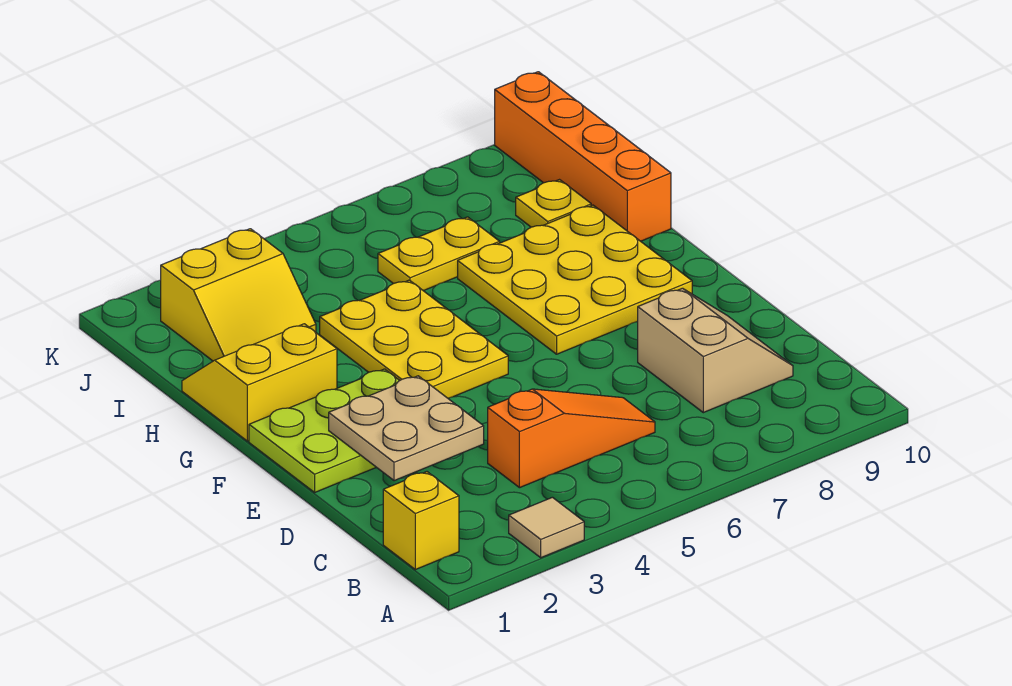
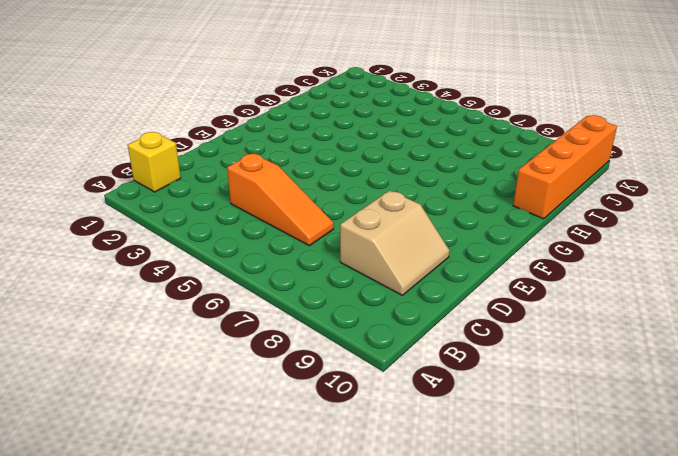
none -> tan tile A3 level 1
none -> lime plate E1:F3 level 1
none -> yellow plate F4:H5 level 1

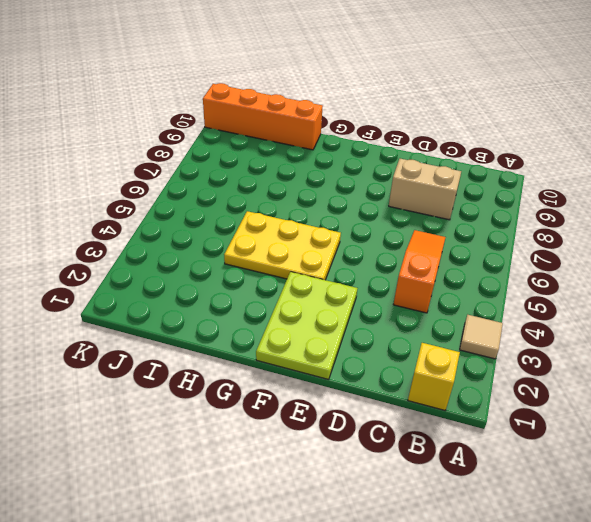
none -> yellow plate F7:H9 level 1
none -> yellow slope G1:H2 level 1 top G
none -> yellow slope I2:J3 level 1 top J

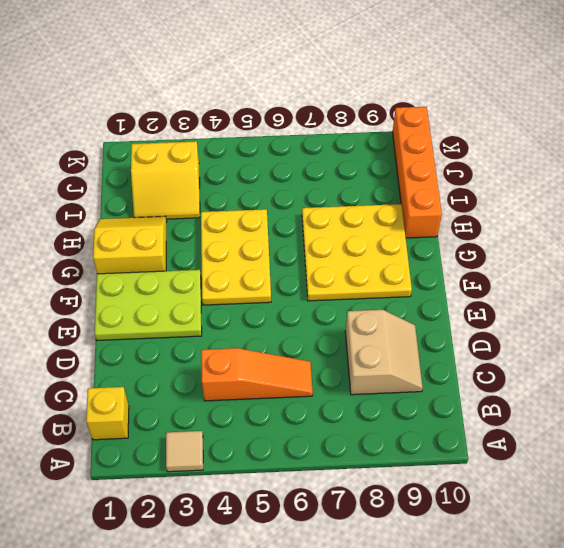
none -> yellow plate I6:I7 level 1
none -> yellow plate I9 level 1
none -> tan plate D2:E3 level 2

